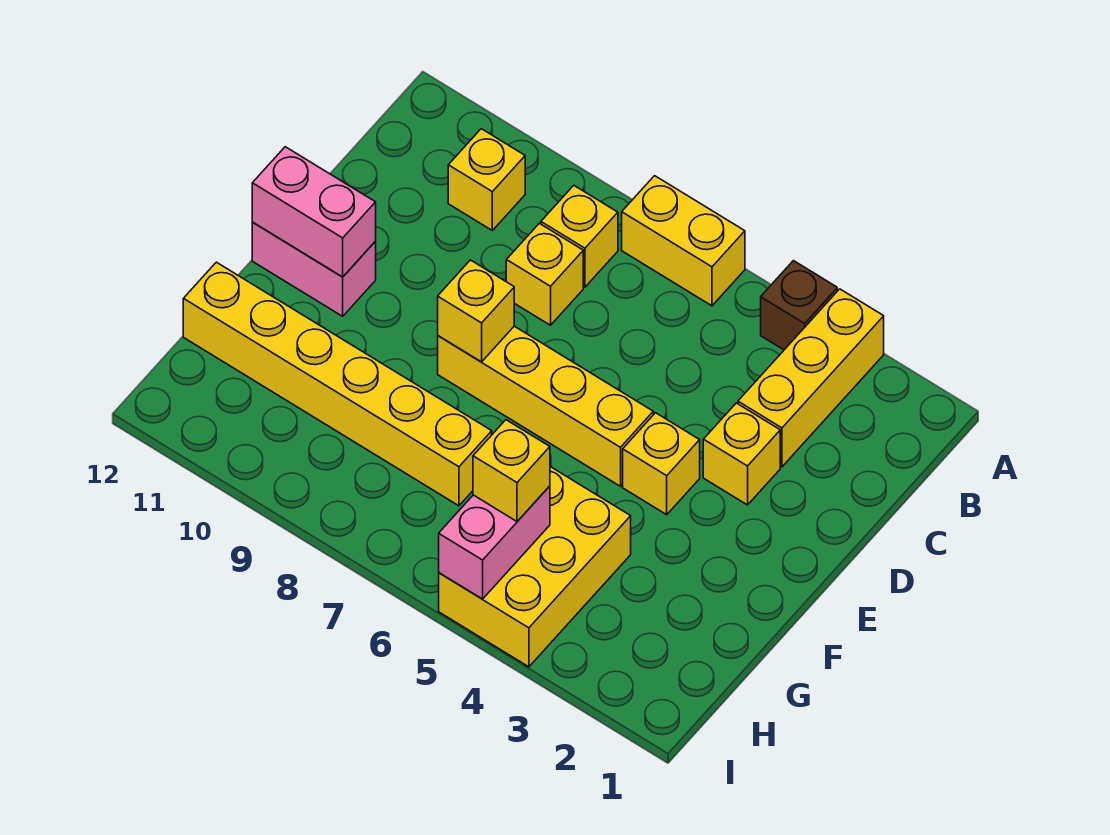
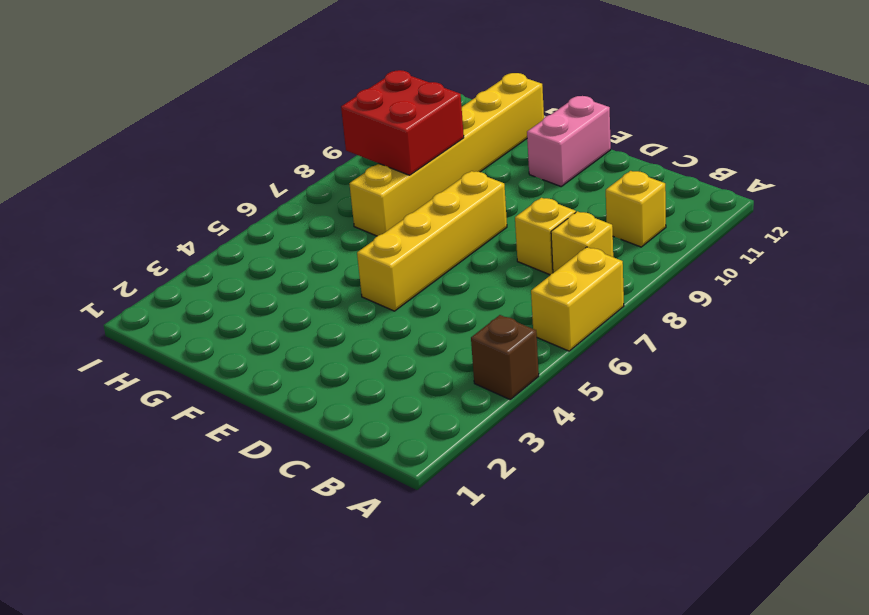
red brick G8:H9 level 2 -> none
none -> yellow brick A3:C3 level 1
none -> yellow brick D3 level 1
none -> yellow brick E4 level 1

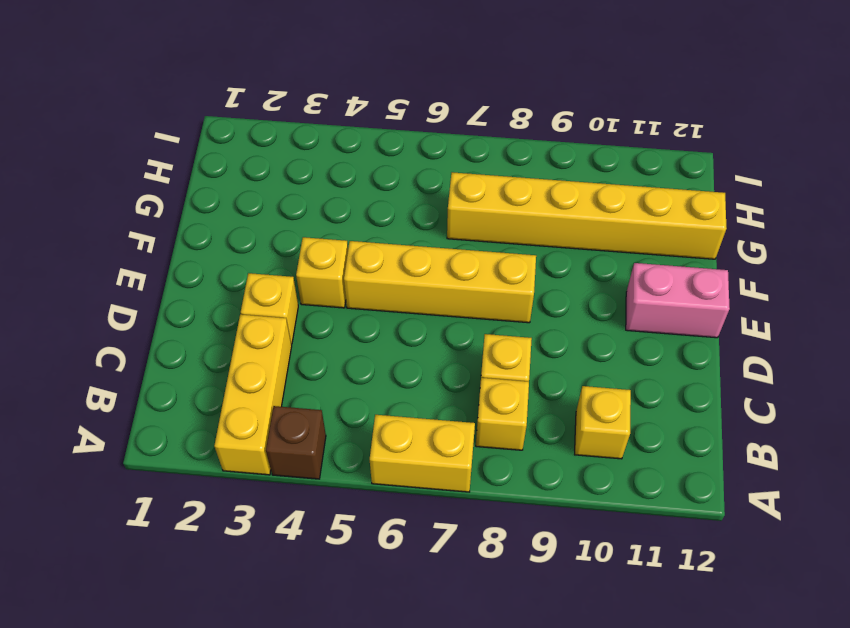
none -> yellow brick G4:I5 level 1
none -> yellow brick E8 level 2
none -> pink brick E11:E12 level 2

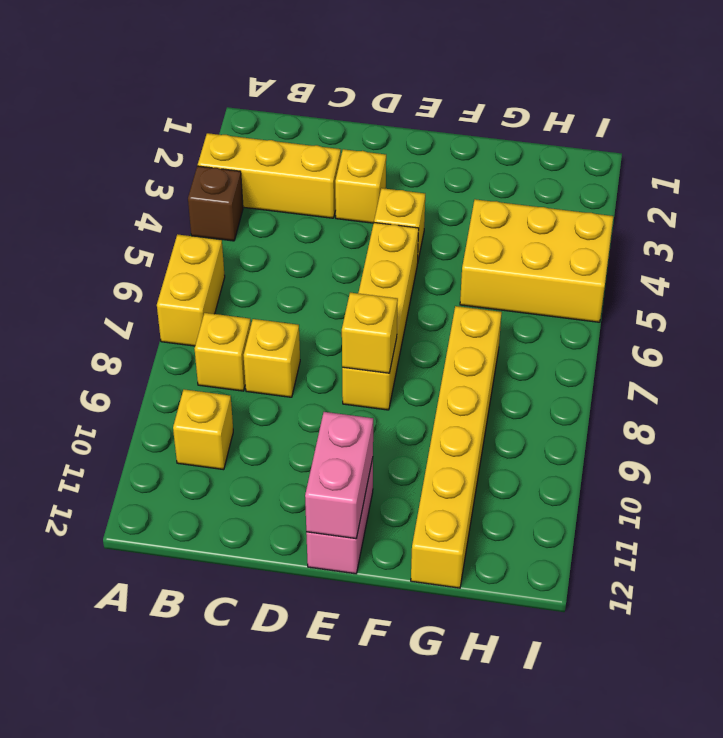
none -> pink brick H5:I5 level 2
none -> yellow brick H5 level 3

